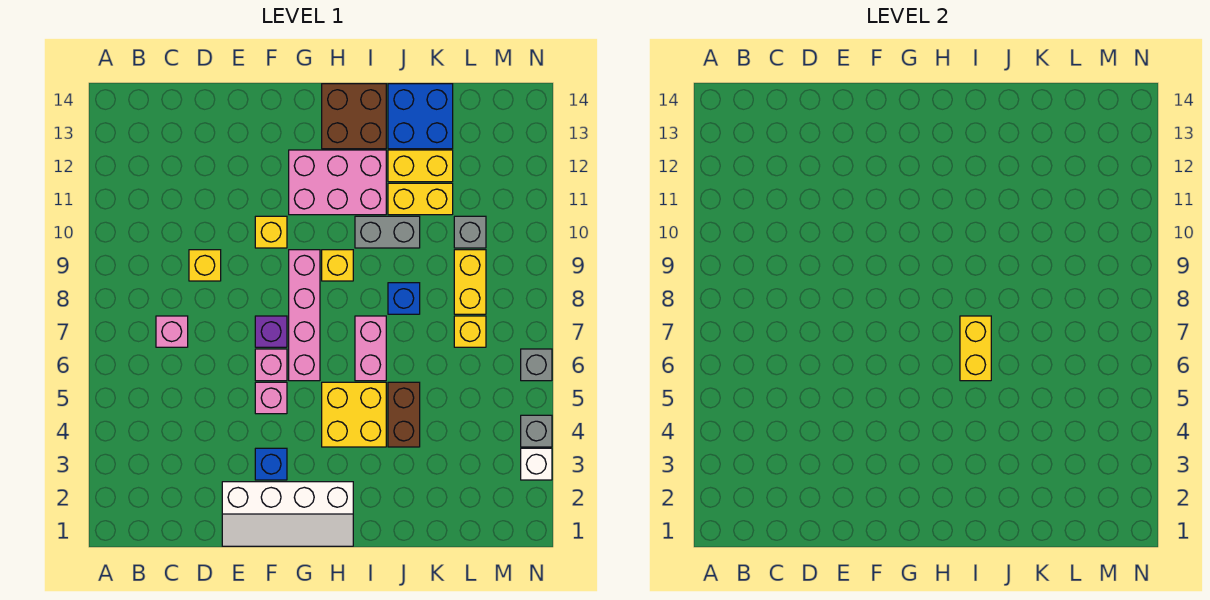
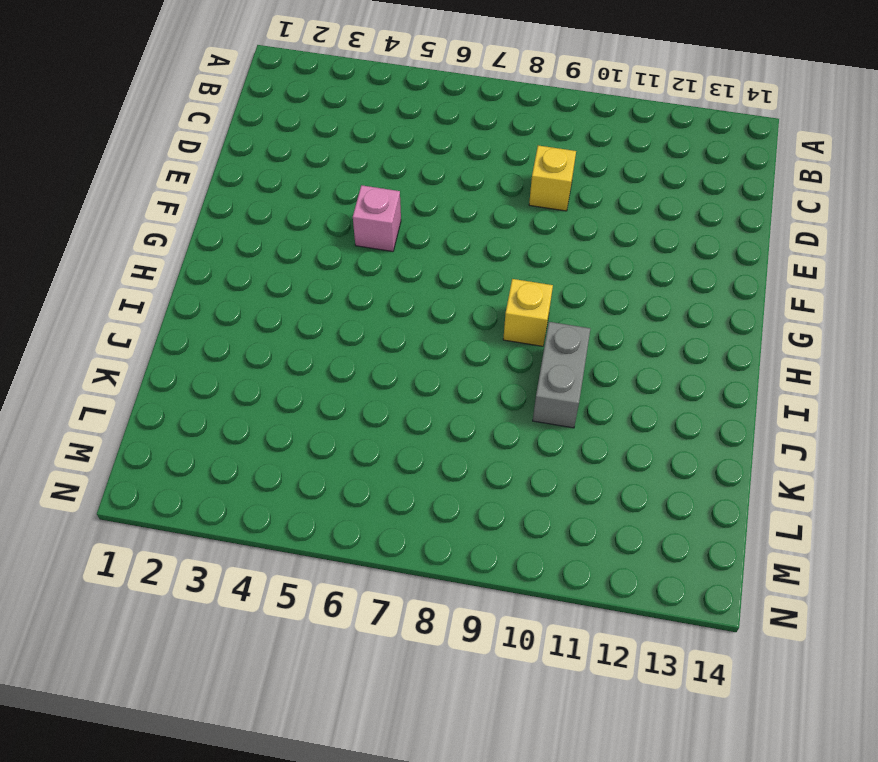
none -> pink brick C7 level 1
none -> white slope E1:H2 level 1 top 2
none -> blue brick F3 level 1

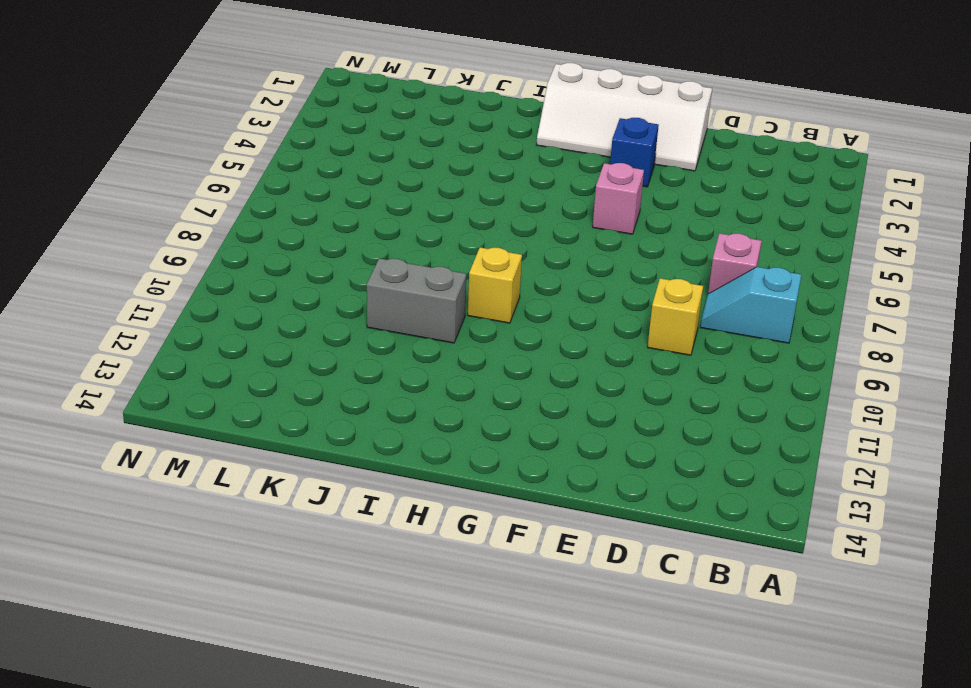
cyan slope B8:C8 level 1 top B -> none
white slope E1:H2 level 1 top 1 -> white slope E1:H2 level 1 top 2
none -> pink brick F6 level 1
none -> purple brick F7 level 1
none -> yellow brick F10 level 1

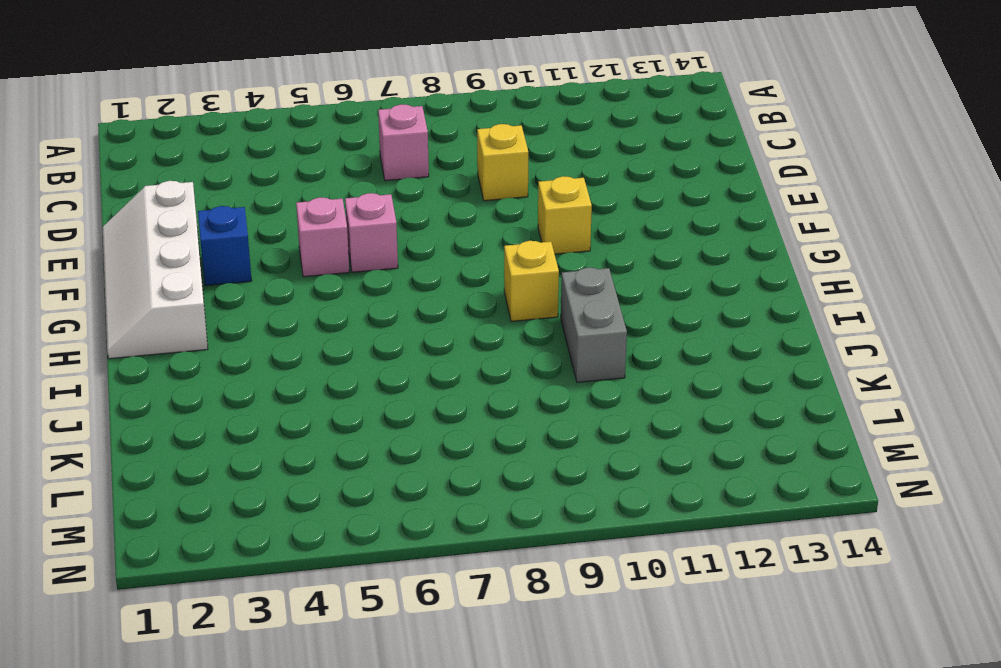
none -> purple brick F7 level 1
none -> pink brick G6:G9 level 1
none -> pink brick G11:I12 level 1

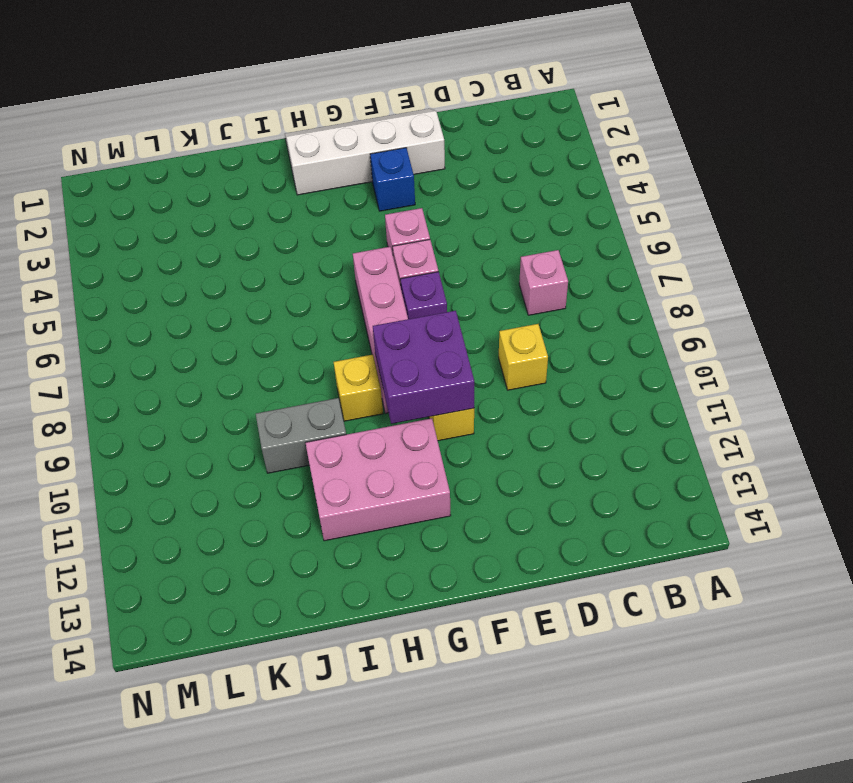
purple brick F9:G10 level 2 -> none
none -> yellow brick H4:I5 level 1
none -> brown brick H13:I14 level 1
none -> pink brick I6:I7 level 1

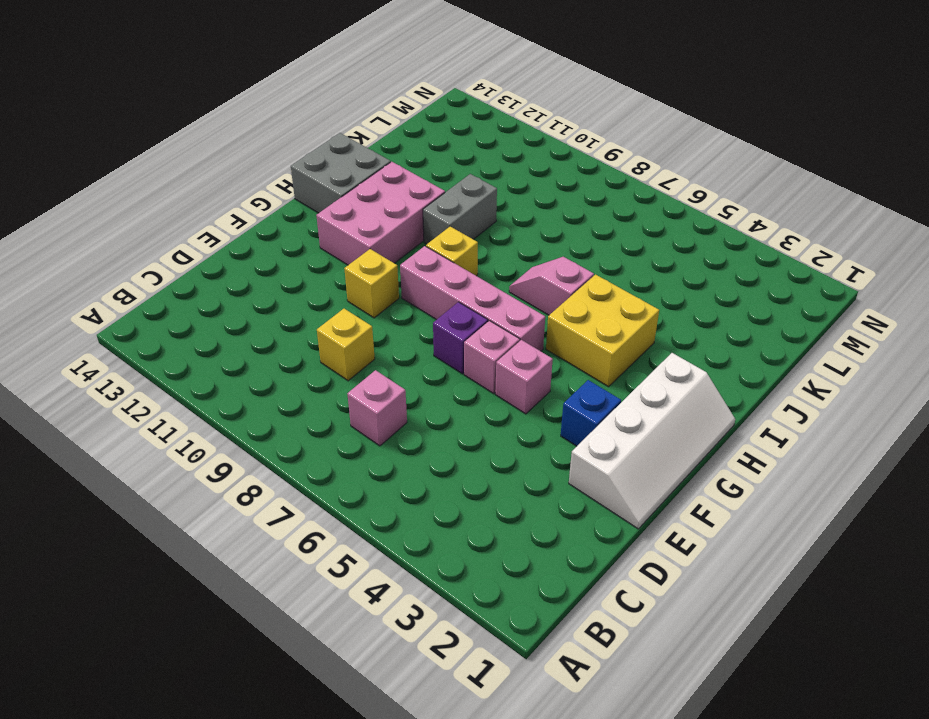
grey brick H13:I14 level 1 -> brown brick H13:I14 level 1
pink slope I6:I7 level 1 top 6 -> pink brick I6:I7 level 1
none -> brown brick J4:J5 level 1
none -> blue brick J8 level 1
none -> yellow brick J11:K11 level 1

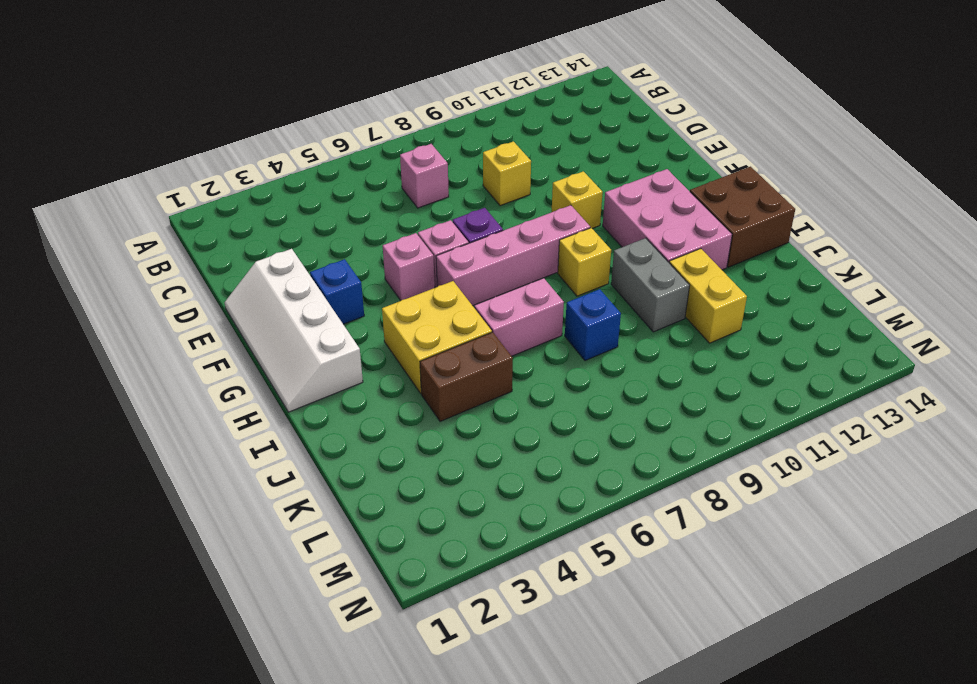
none -> yellow brick J12:K12 level 1
none -> blue brick J13:K14 level 1
none -> yellow brick L7 level 1

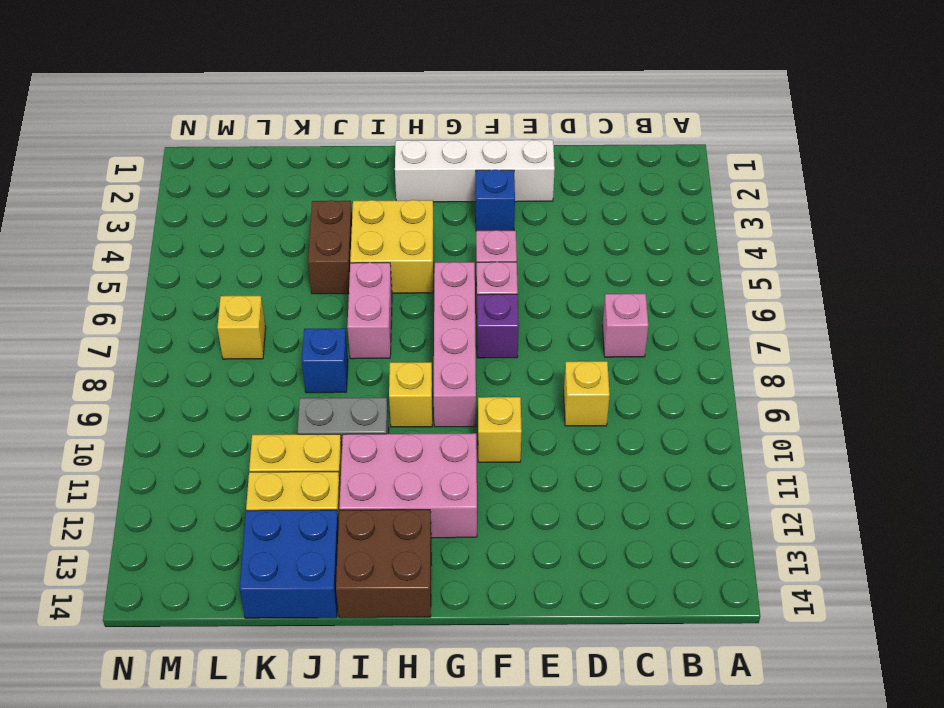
none -> yellow brick L8:L9 level 1
none -> grey brick L10 level 1
none -> white brick N3 level 1

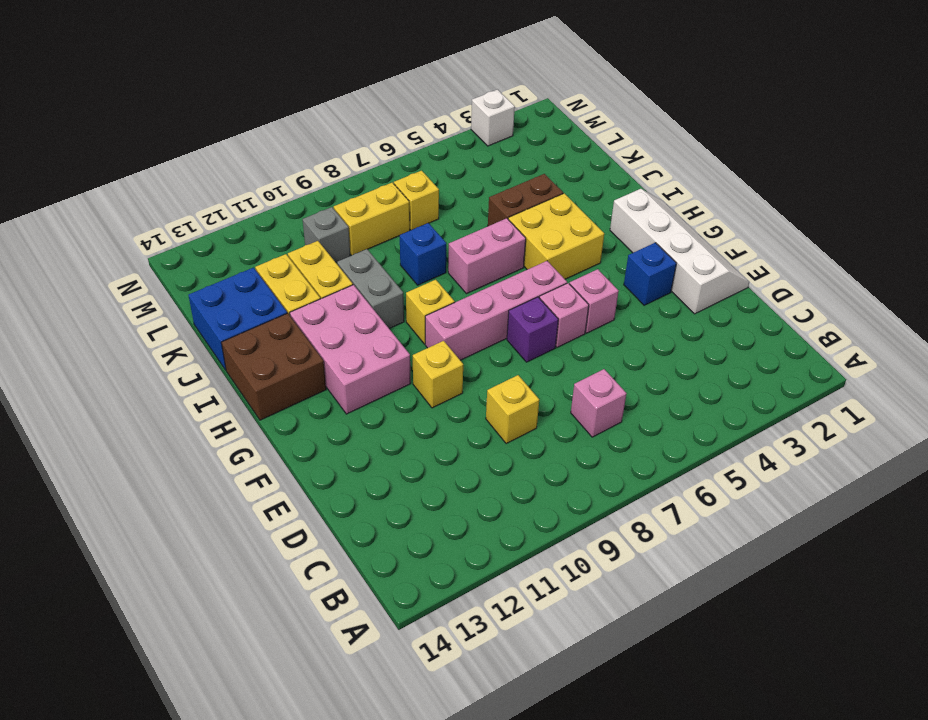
none -> grey brick N4 level 1
none -> grey brick N6 level 1
none -> yellow brick I6:I7 level 2

